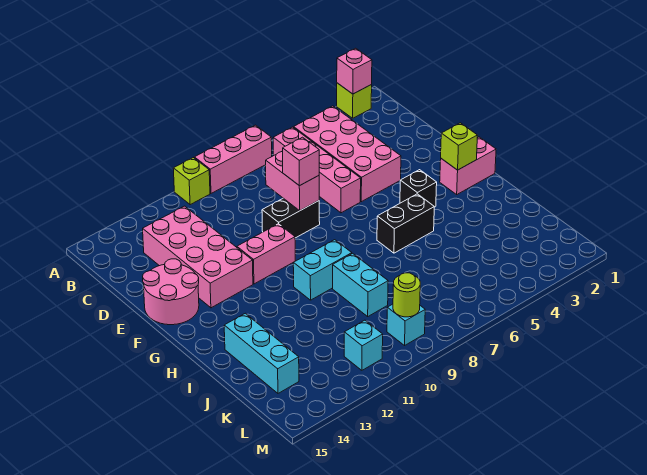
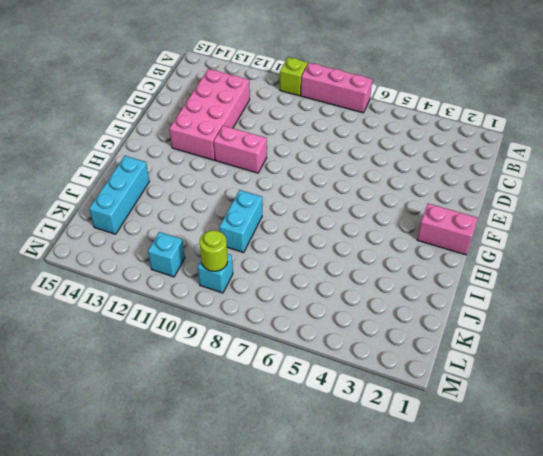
none -> lime brick A2 level 1
none -> pink brick B4:E5 level 1
none -> pink brick B6:E6 level 1

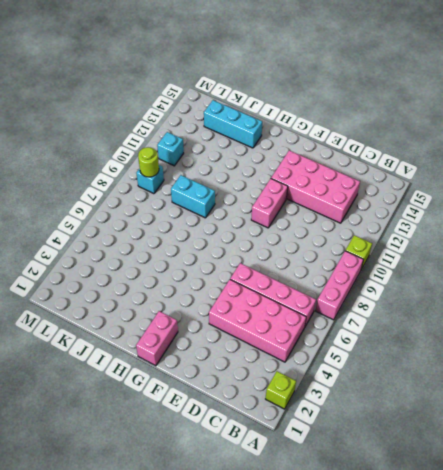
none -> black brick E8:E9 level 1
none -> pink round brick E14:F15 level 1
none -> black brick G4 level 1

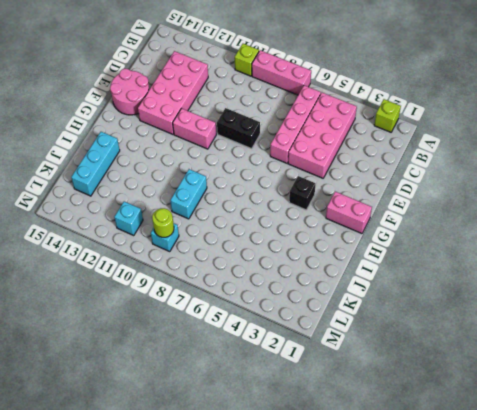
none -> black brick H5:H6 level 1
none -> cyan brick H9:H10 level 1
none -> pink brick A2 level 2

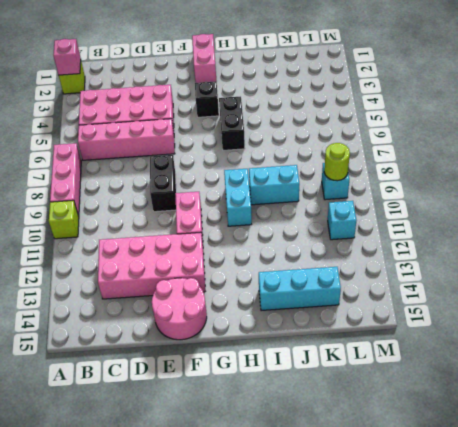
none -> pink brick D8:E8 level 2
none -> lime brick G2 level 2
none -> pink brick E8 level 3

